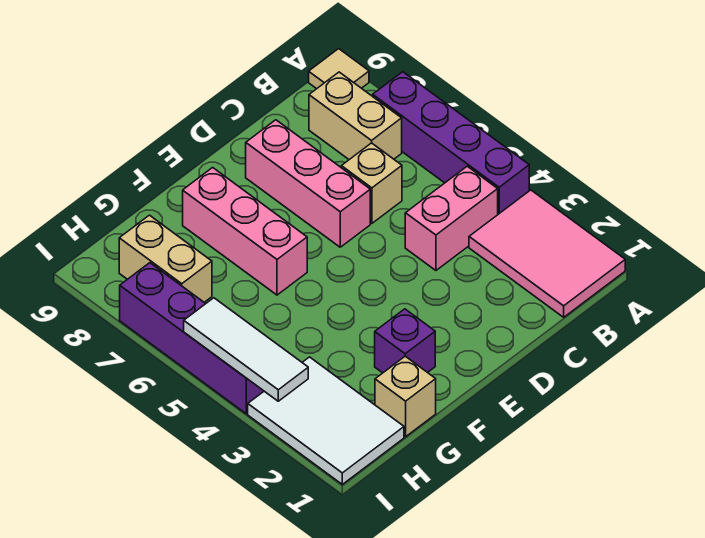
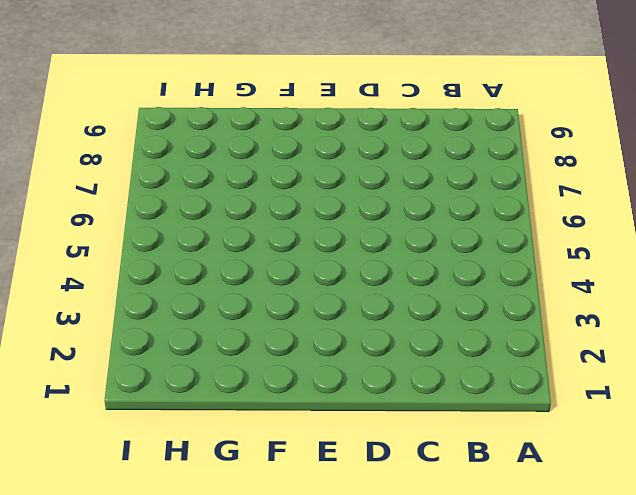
none -> pink tile A1:B3 level 1
none -> purple brick A4:A7 level 1
none -> tan tile A9 level 1

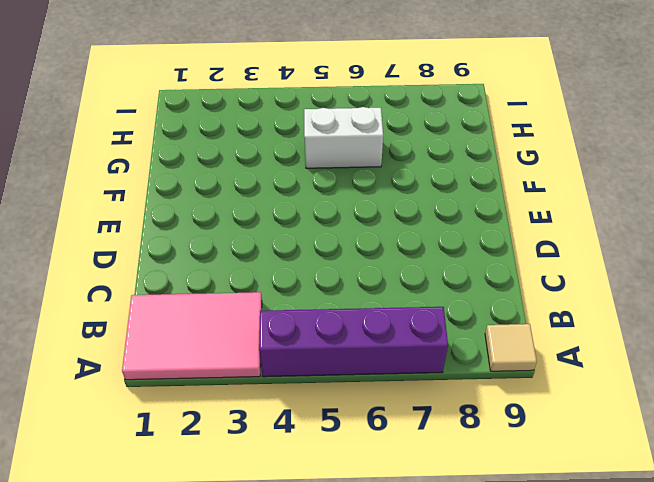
white brick G5:G6 level 1 -> none
none -> pink brick B4:C4 level 1
none -> tan brick B7:B8 level 1
none -> tan brick C6 level 1

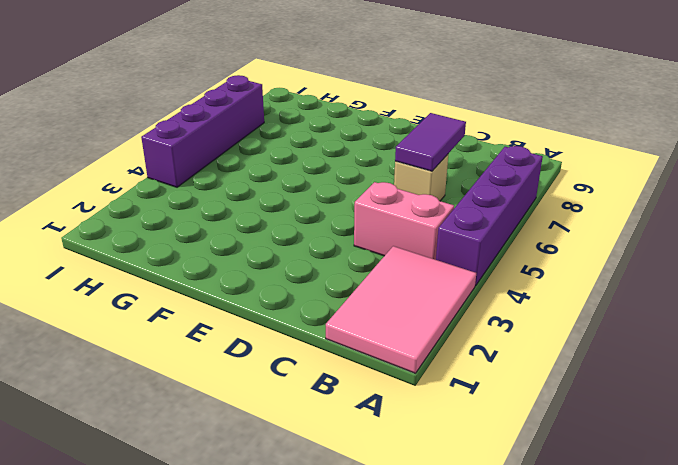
purple tile C6:C7 level 2 -> none
none -> tan tile A9 level 1
none -> tan brick B7:B8 level 1
none -> pink brick D6:D8 level 1

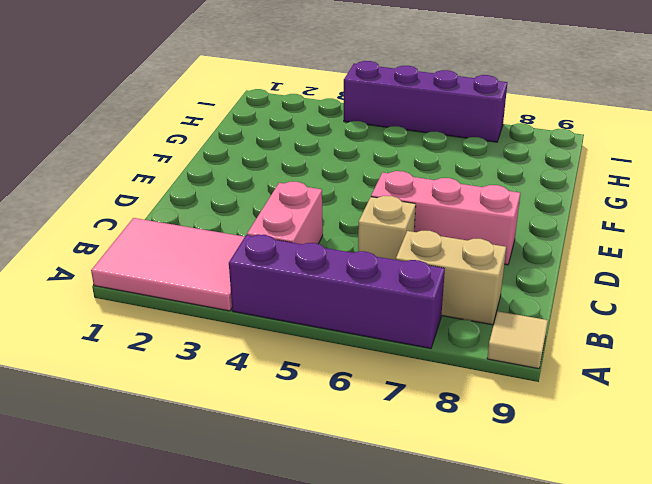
none -> purple brick F2 level 1
none -> pink brick F6:F8 level 1
none -> tan brick G1 level 1

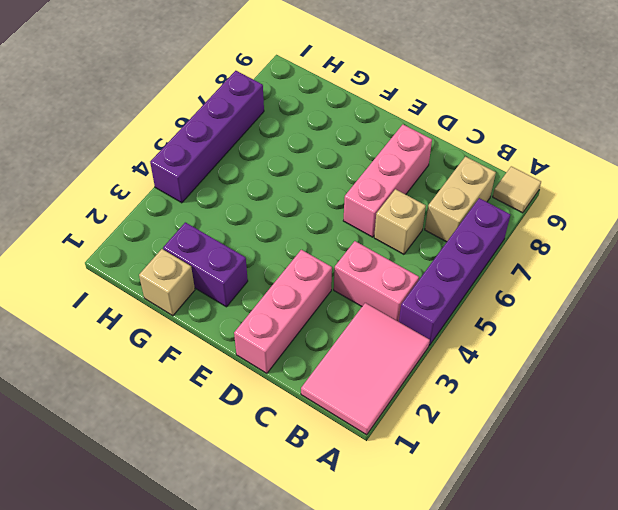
pink brick D1:D3 level 1 -> pink brick F6:F8 level 1
purple brick F2:G2 level 1 -> purple brick F2 level 1
none -> white tile H1:I3 level 1
none -> tan brick H7:H8 level 1
none -> white tile I3:I5 level 2

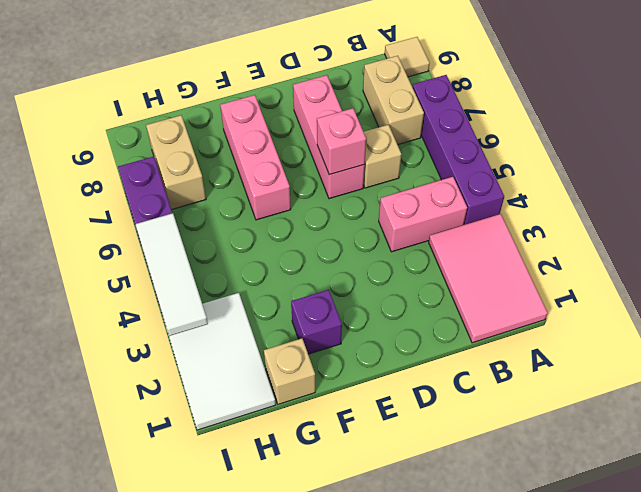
pink brick D6 level 2 -> none

